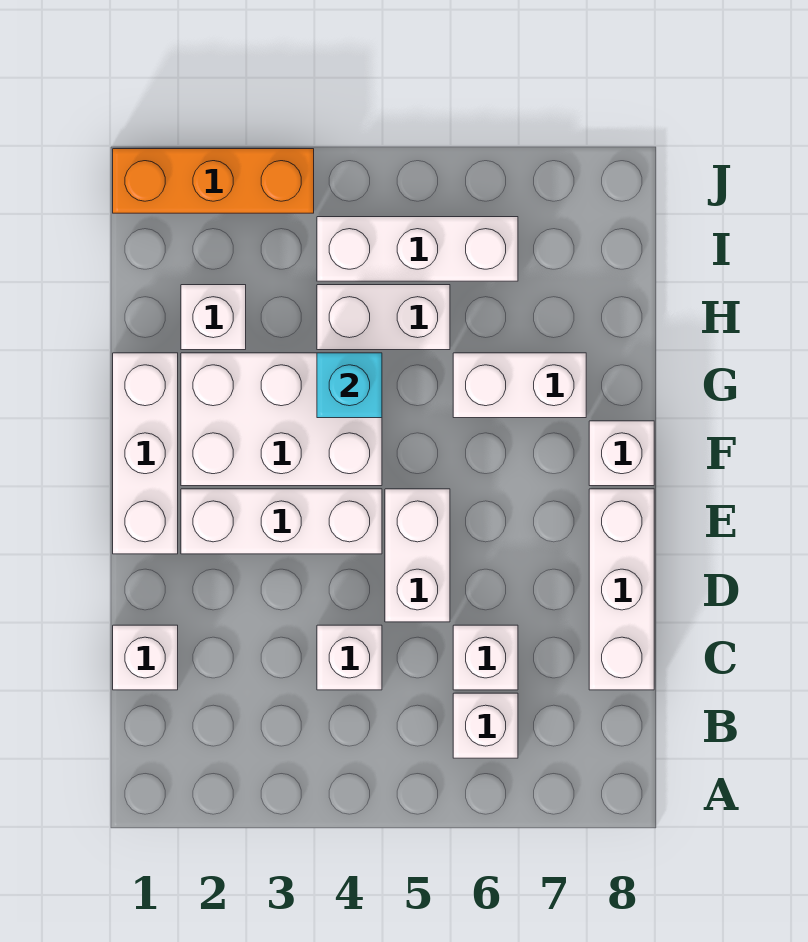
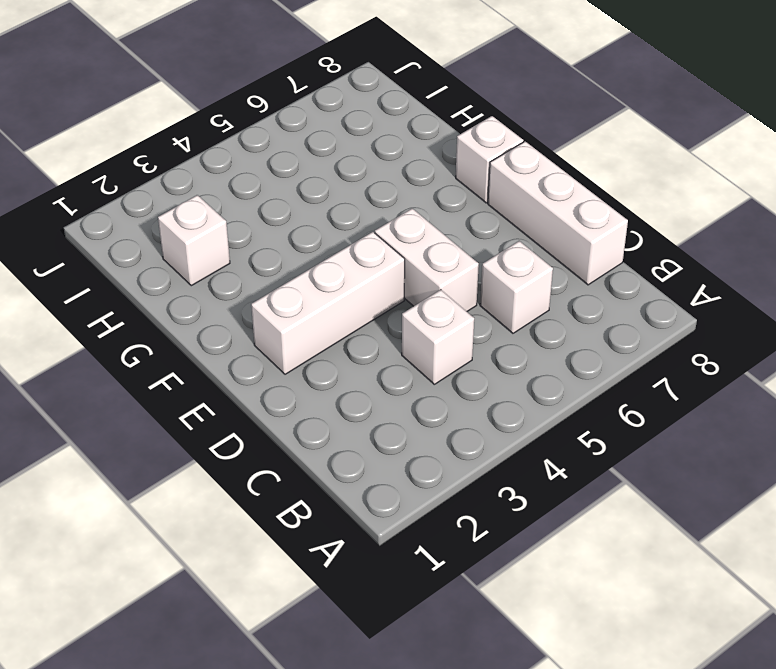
none -> white brick B6 level 1
none -> white brick C1 level 1
none -> white brick E1:G1 level 1

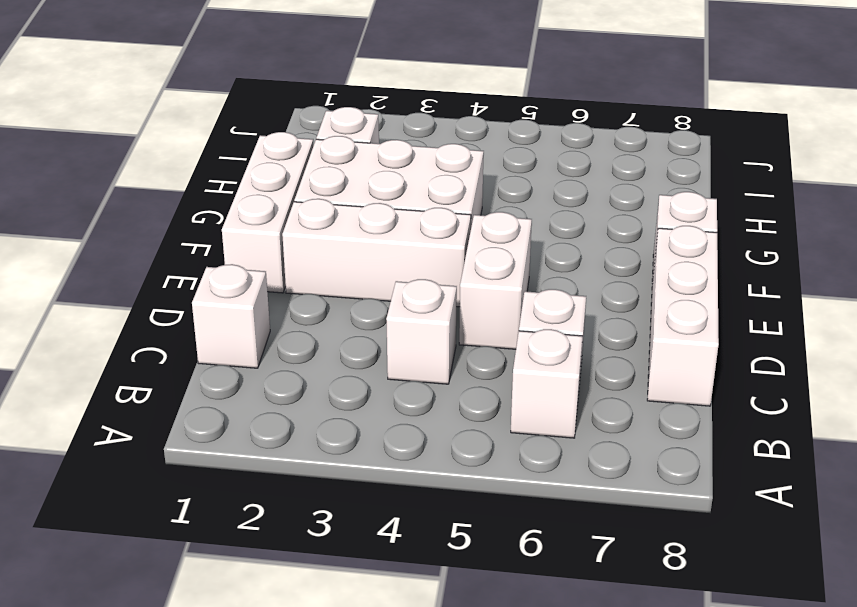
none -> white brick G6:G7 level 1
none -> white brick H4:H5 level 1
none -> white brick I4:I6 level 1

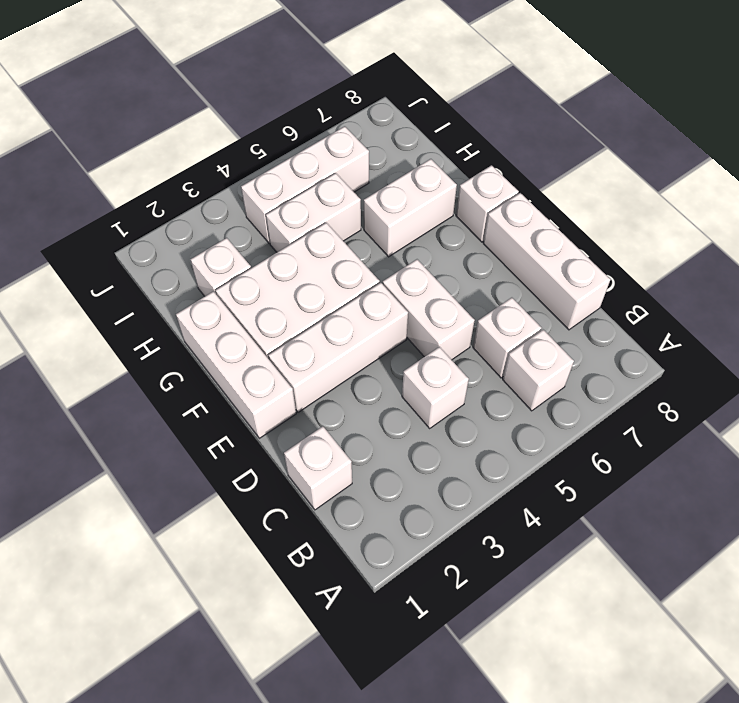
none -> orange brick J1:J3 level 1
none -> cyan brick G4 level 2

